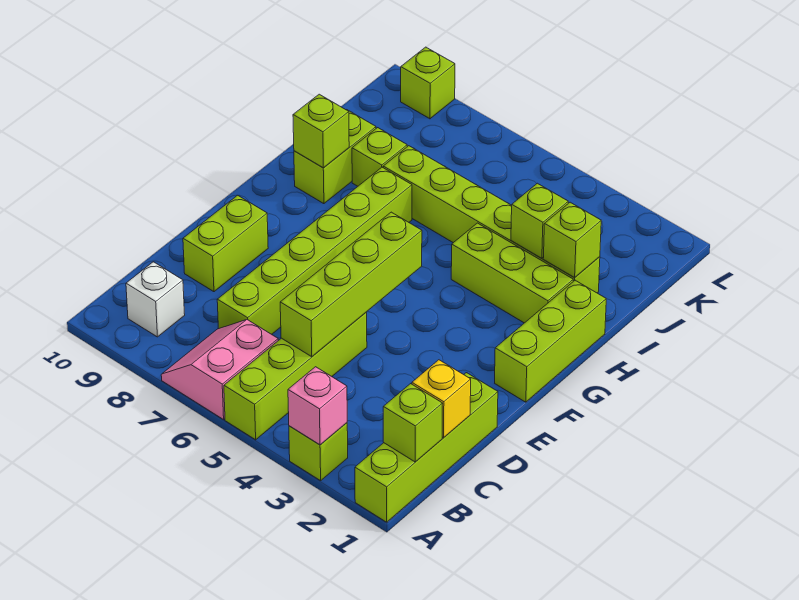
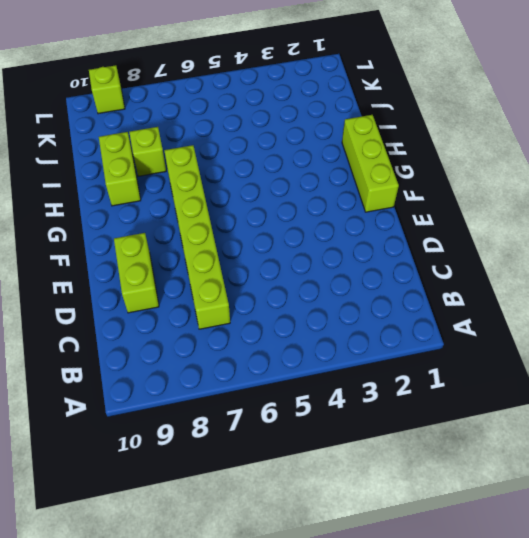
none -> lime brick A1:D1 level 1
none -> lime brick A3 level 1
none -> lime brick A5:D5 level 1

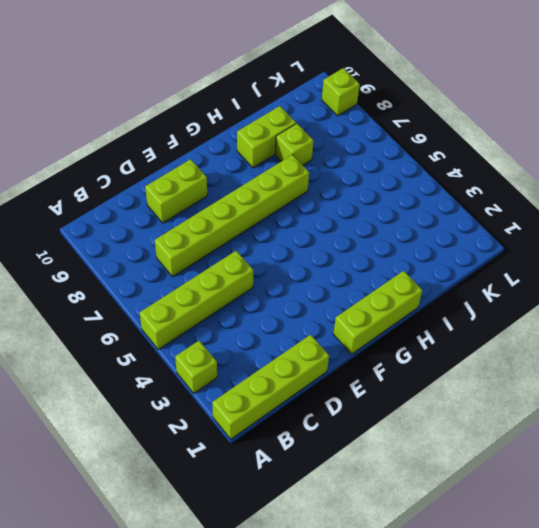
none -> pink slope A6:B7 level 1 top 6
none -> white brick B9 level 1
none -> lime brick H2:H4 level 1

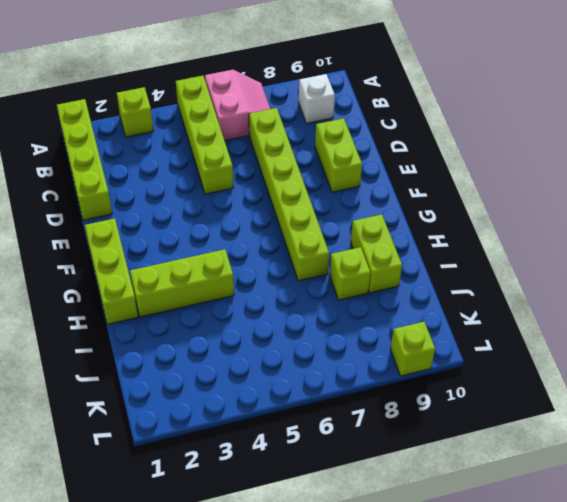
none -> lime brick I2:I7 level 1
none -> pink brick A3 level 2
none -> lime brick B1 level 2

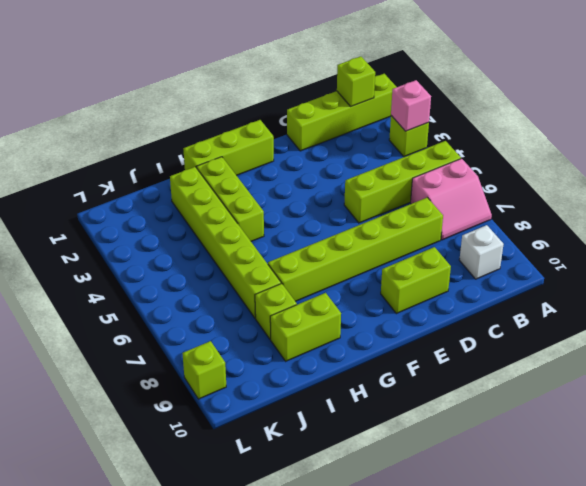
none -> yellow brick C1 level 2
none -> lime brick C5:F5 level 2
none -> lime brick H9 level 2

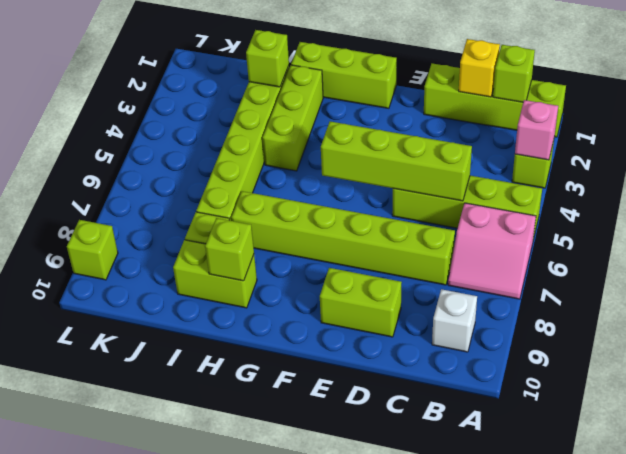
none -> lime brick I3 level 2

